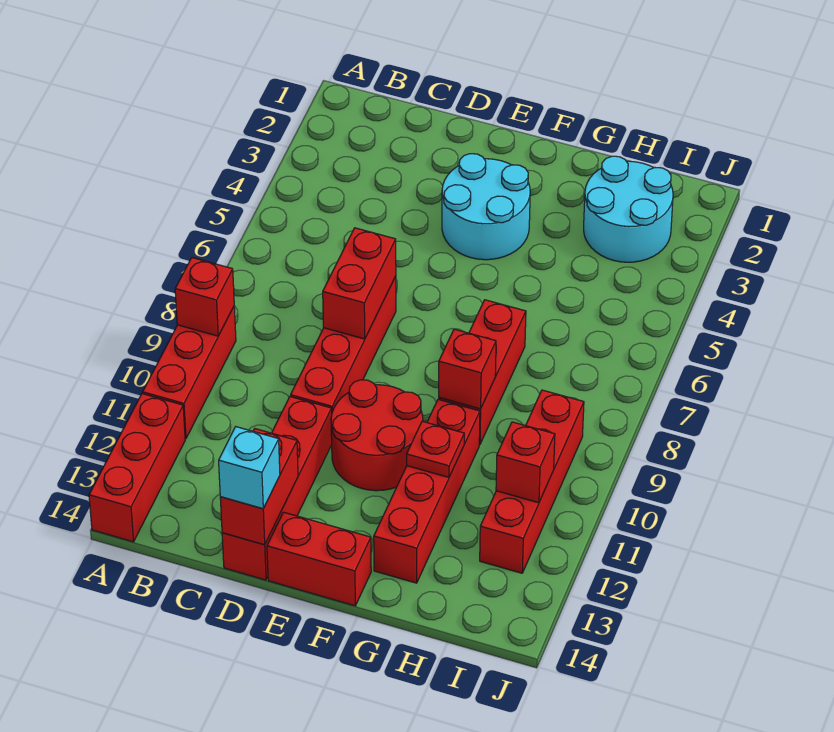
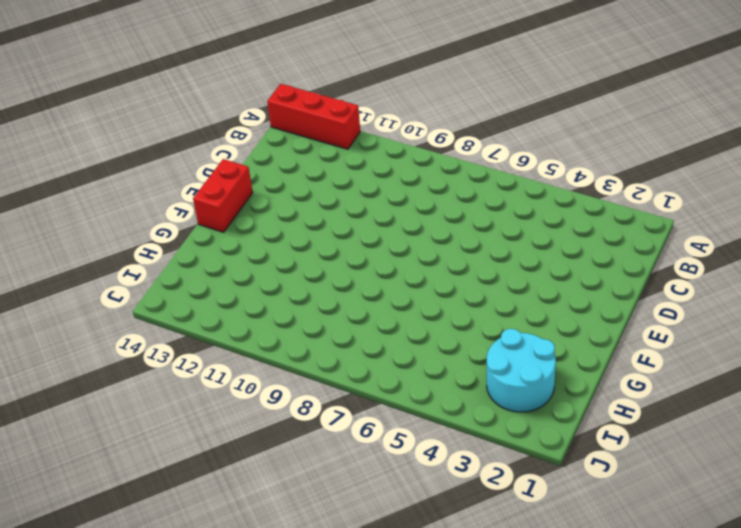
none -> red brick A9:A11 level 1
none -> red brick D7:D10 level 1
none -> red brick D11:D14 level 1

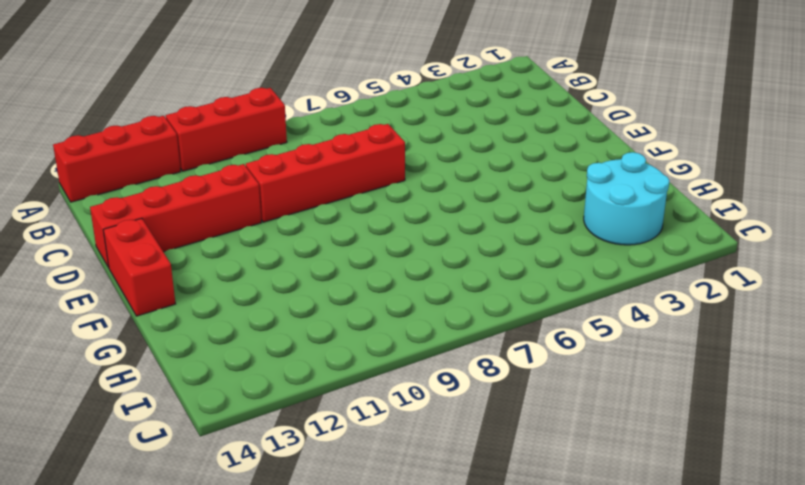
none -> cyan round brick E3:F4 level 1
none -> red round brick E10:F11 level 1
none -> red brick G7:G9 level 1

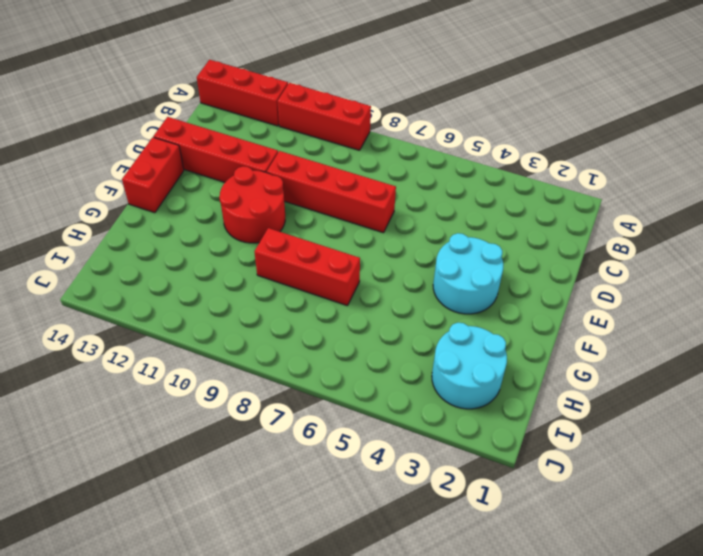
none -> red brick G10:G13 level 1
none -> red brick I9:I12 level 1
none -> red brick A9 level 2

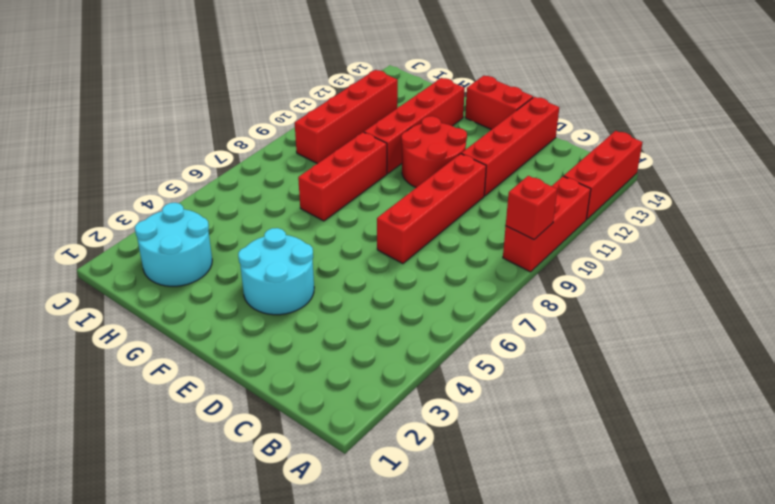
none -> red brick D7:D8 level 2
none -> red brick D13:D14 level 2
none -> red brick G9 level 2

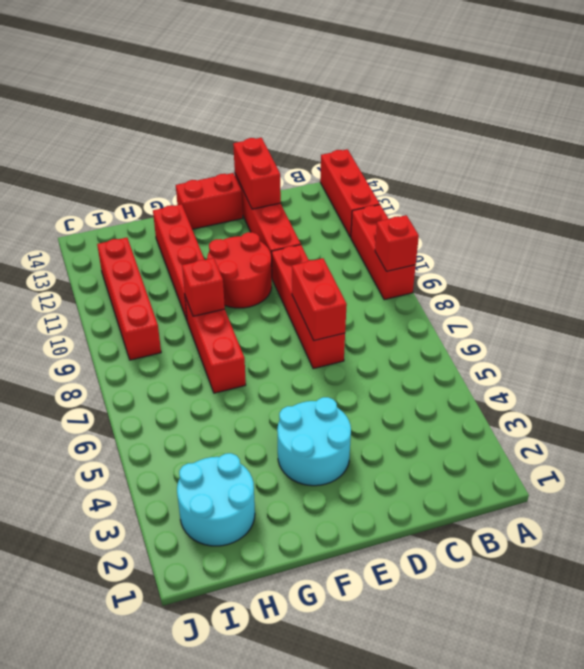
none -> red plate G11 level 2
none -> red brick I11 level 2
none -> cyan brick D14 level 3

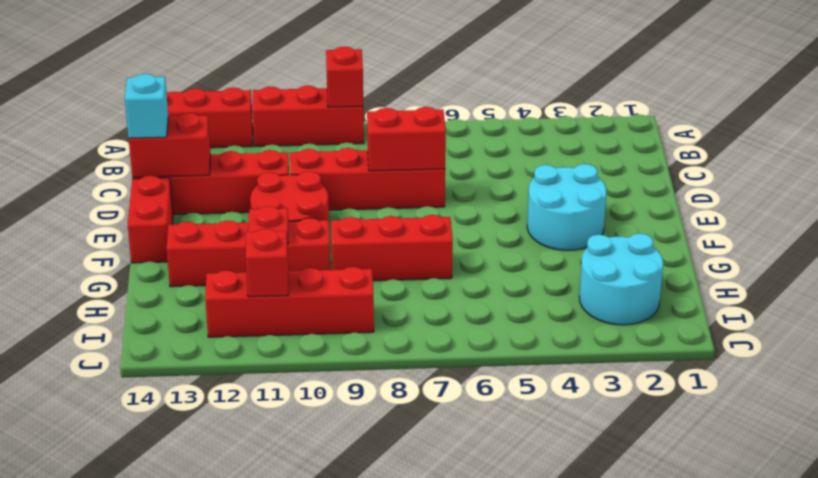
none -> red brick G9 level 2

